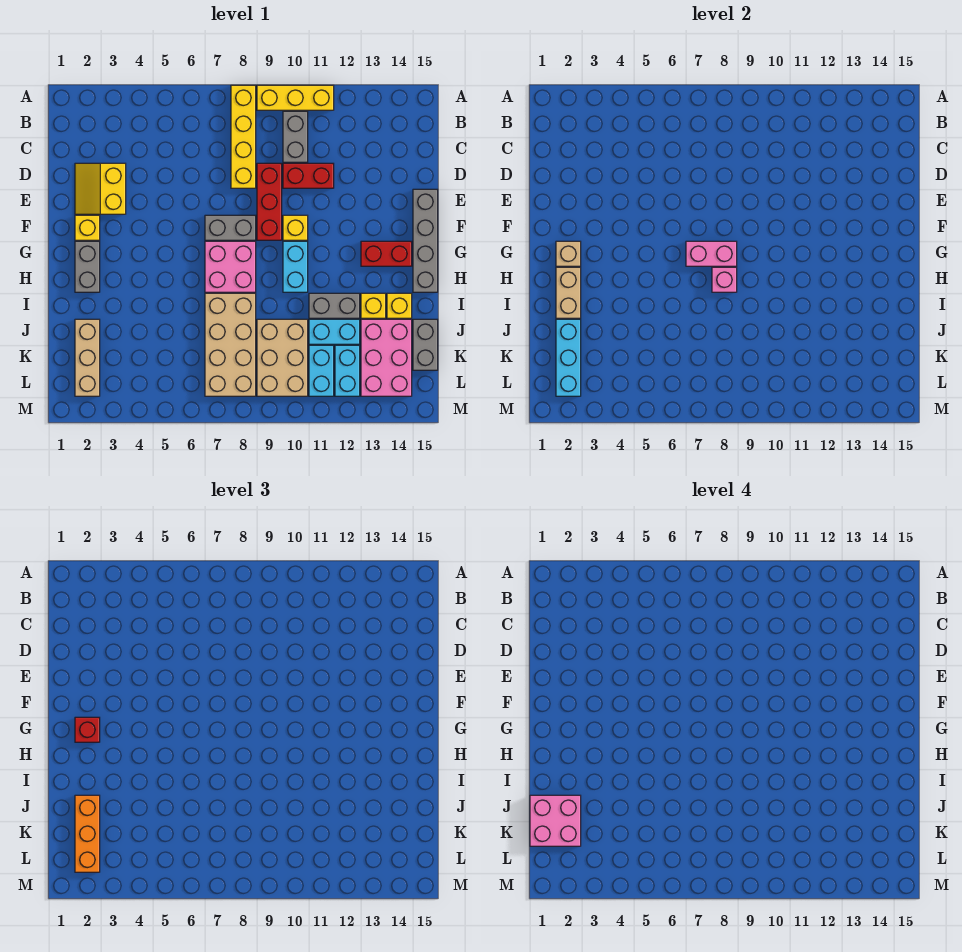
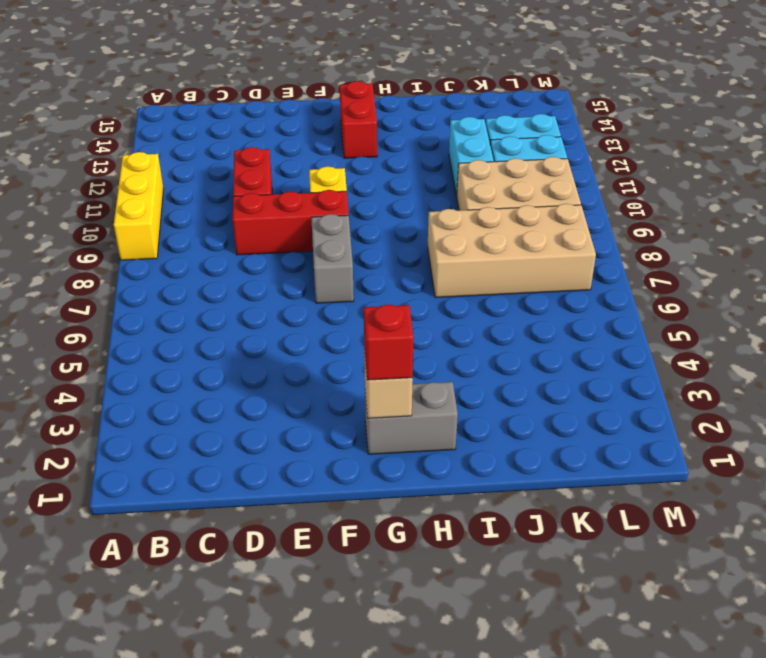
none -> yellow brick A8:D8 level 1
none -> grey brick B10:C10 level 1
none -> yellow slope D2:E3 level 1 top 3
none -> grey brick E15:H15 level 1

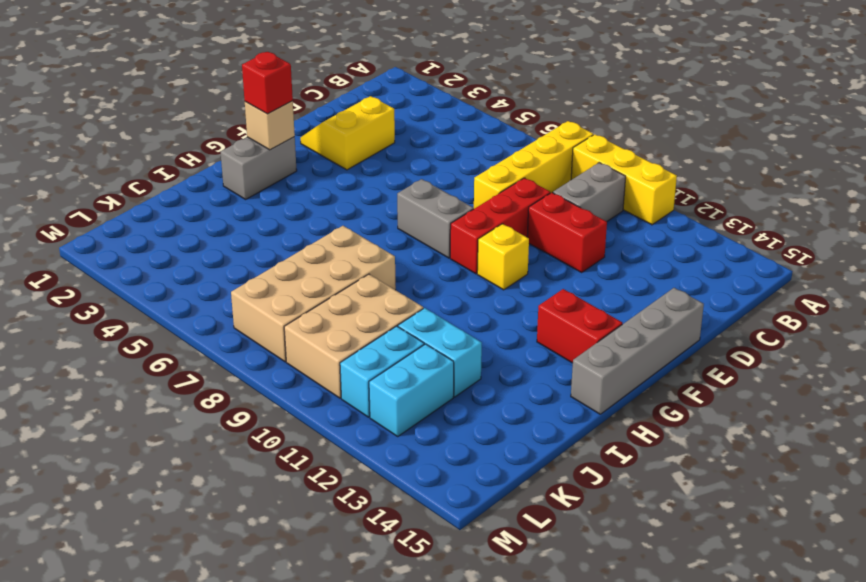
none -> yellow brick F2 level 1
none -> pink brick G7:H8 level 1
none -> cyan brick G10:H10 level 1
none -> grey brick I11:I12 level 1

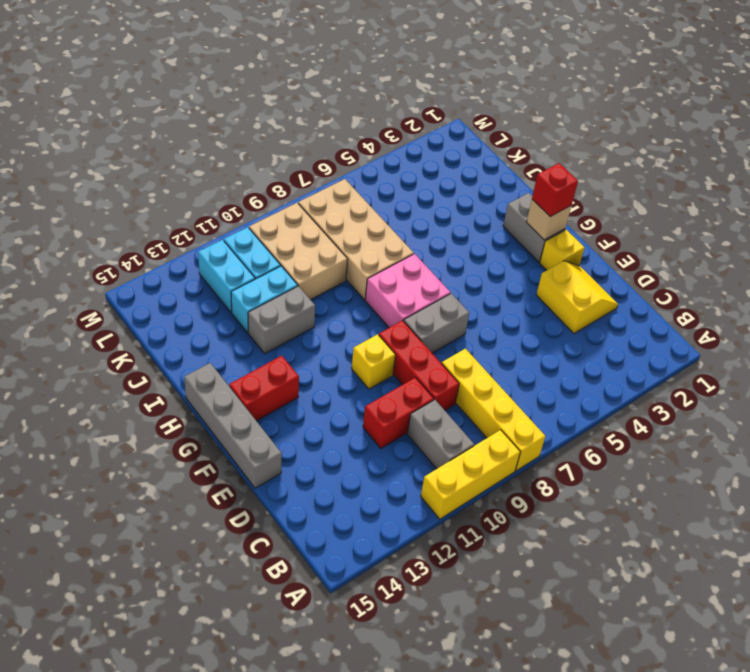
none -> cyan brick G10:H10 level 1
none -> yellow brick I13 level 1
none -> yellow brick I14 level 1
none -> tan brick J2:L2 level 1

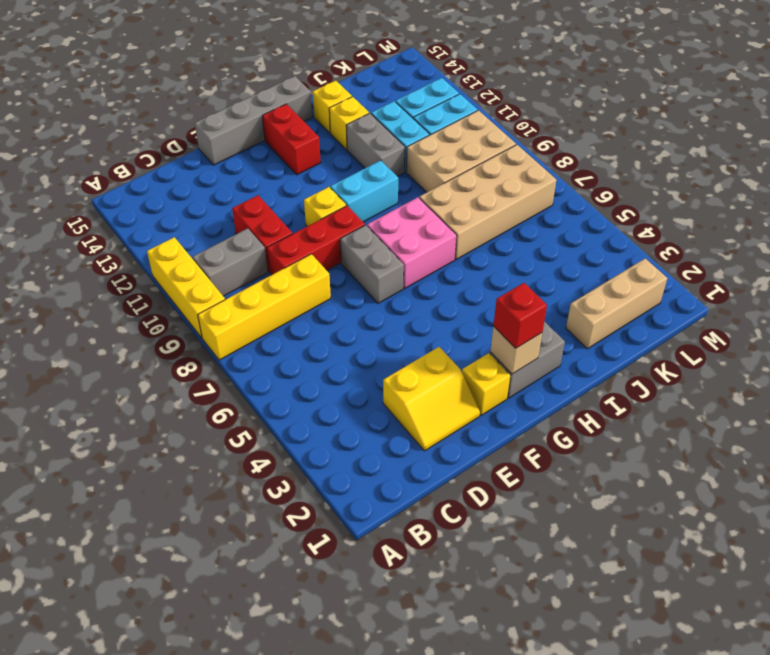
none -> pink brick J13:L14 level 1
none -> grey brick J15:K15 level 1
none -> pink brick G7:G8 level 2
none -> tan brick H2:I2 level 2

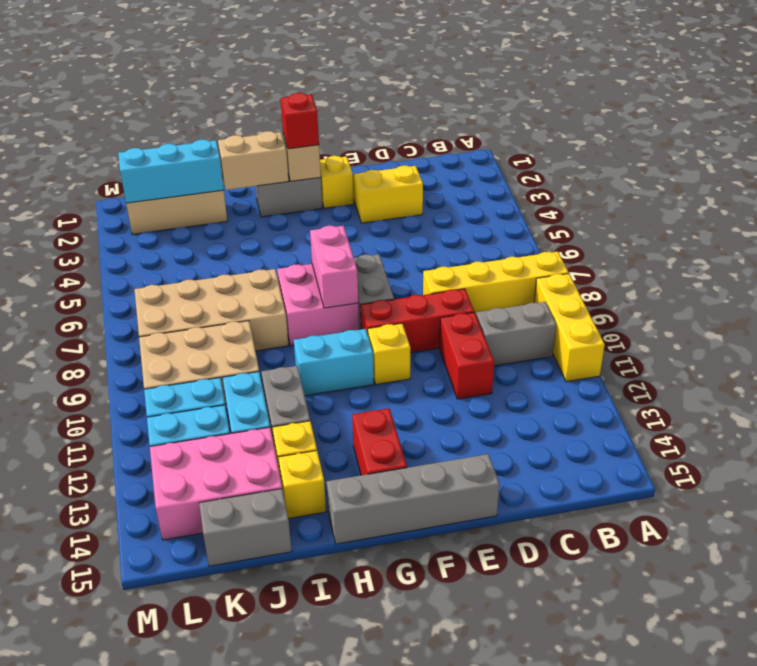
none -> pink brick H8 level 2
none -> orange brick J2:L2 level 3
none -> pink brick J1:K2 level 4

